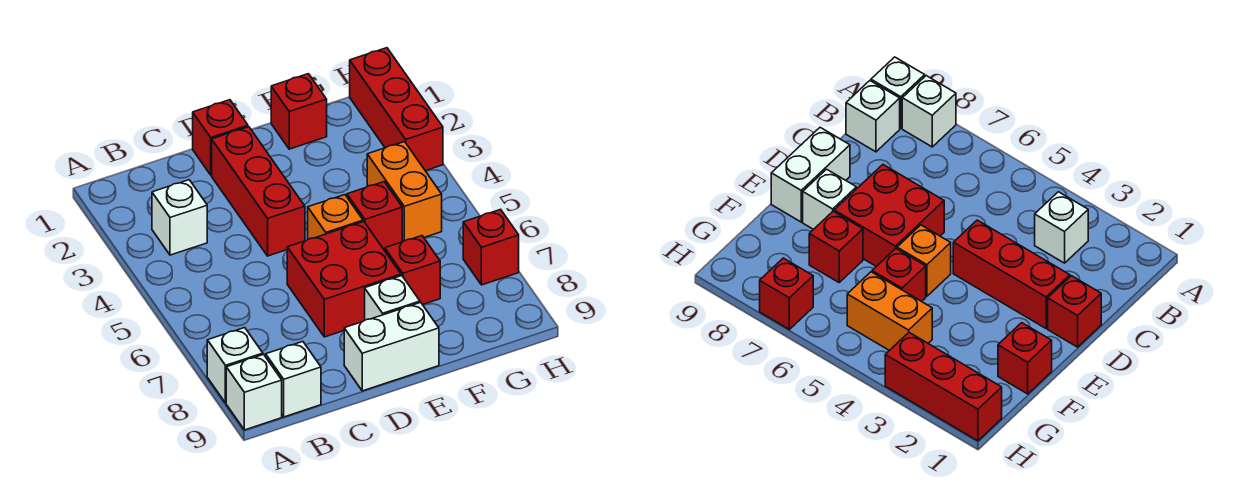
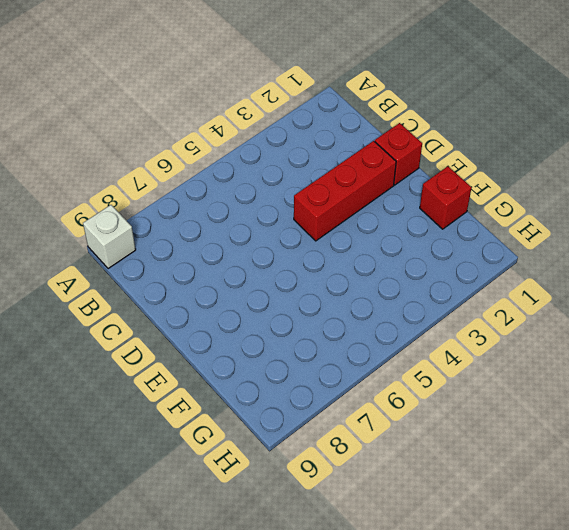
none -> white brick A8 level 1
none -> white brick B3 level 1
none -> white brick B9 level 1

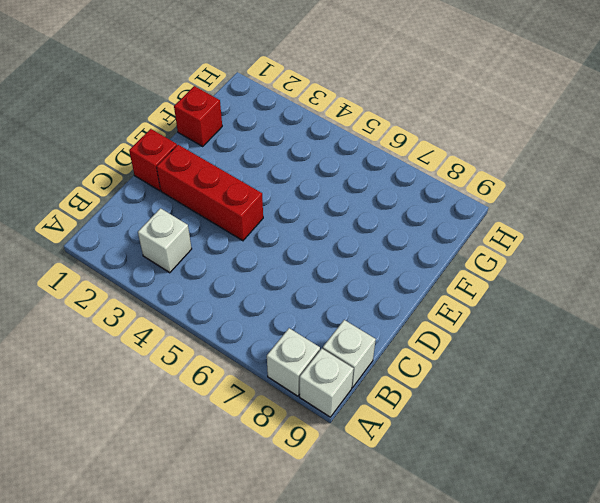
none -> red brick D6:E7 level 1
none -> white brick D9:E9 level 1
none -> orange brick E5 level 1

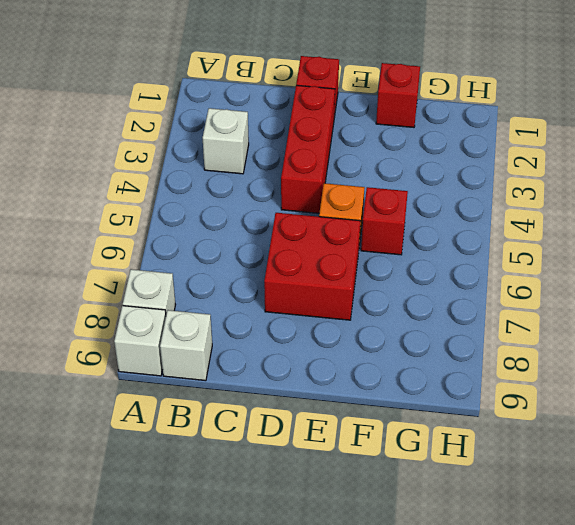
none -> white brick D9:E9 level 1
none -> white brick E8 level 1
none -> red brick F7 level 1

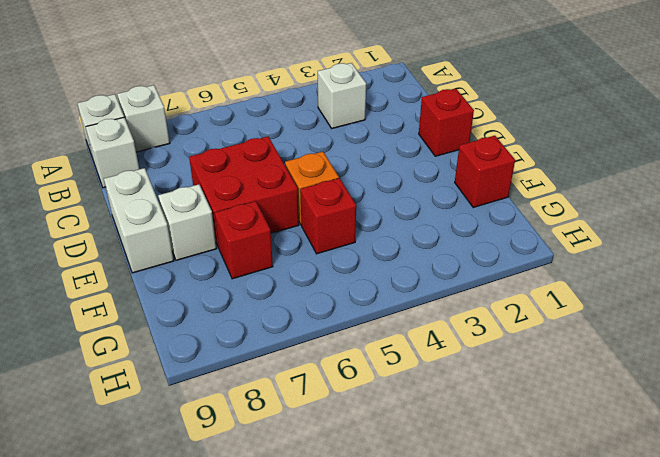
none -> red brick D2:D4 level 1
none -> orange brick G4:G5 level 1
none -> red brick H1:H3 level 1

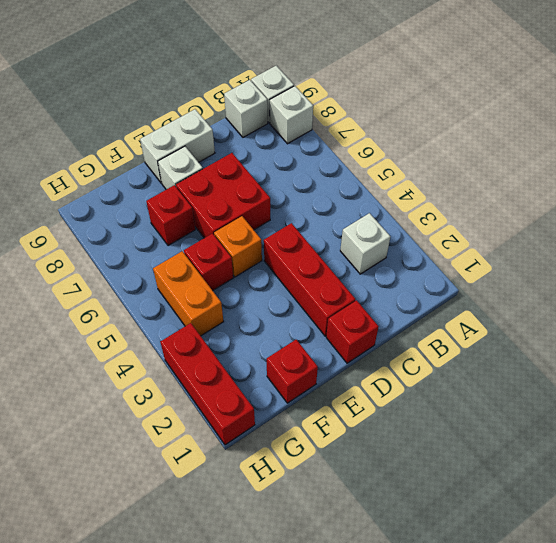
none -> red brick H7 level 1

